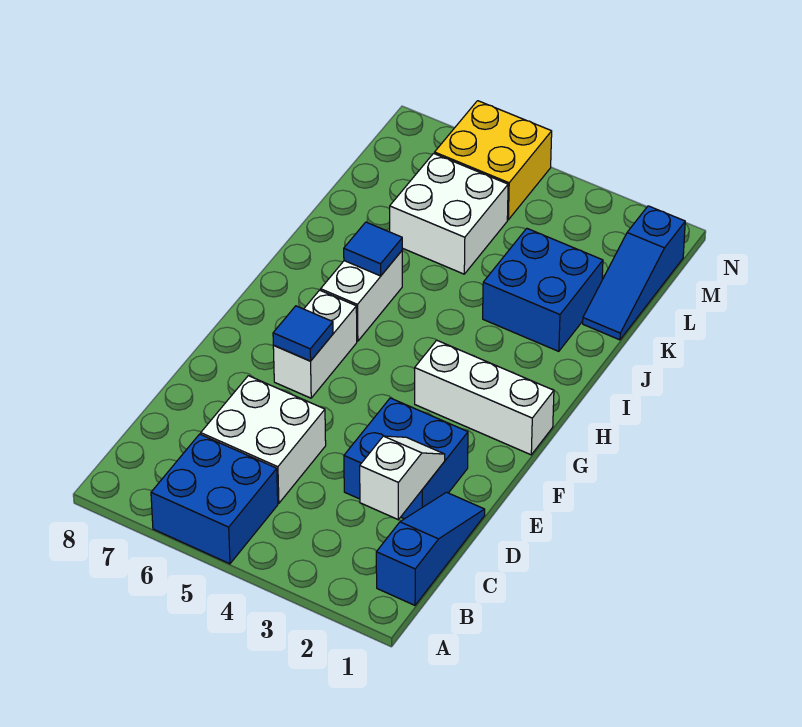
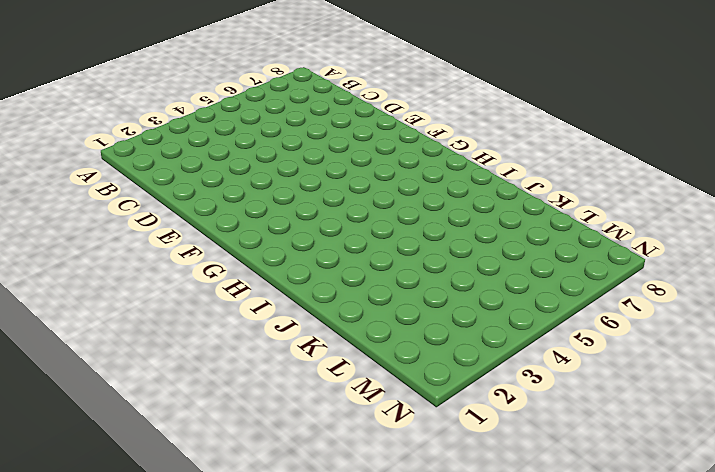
none -> blue brick A5:B6 level 1
none -> blue slope B1:D1 level 1 top B
none -> white brick C5:D6 level 1

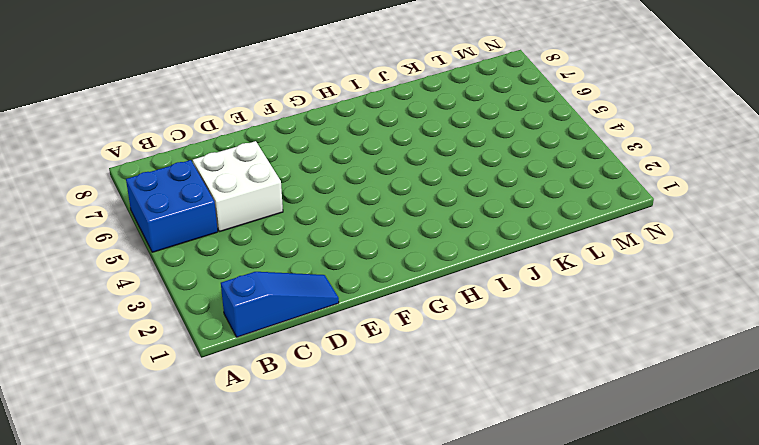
none -> blue brick D2:E3 level 1
none -> white brick F6:G6 level 1
none -> white brick G1:G3 level 1

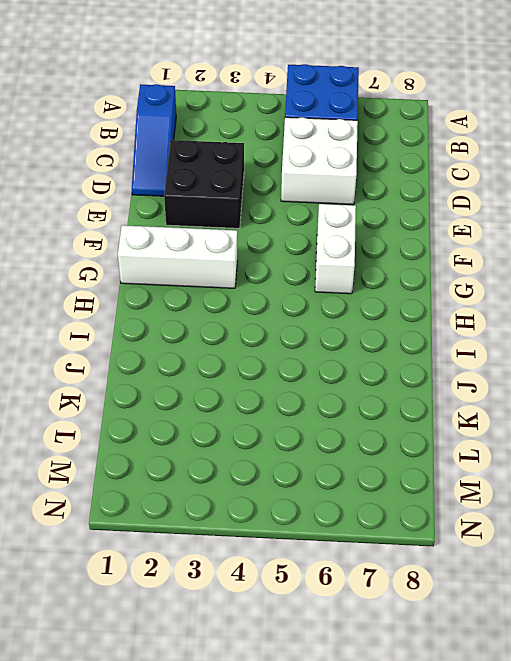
black brick D2:E3 level 1 -> blue brick D2:E3 level 1
none -> white brick H6:I6 level 1
none -> blue brick J2:K3 level 1
none -> blue slope K1:M1 level 1 top M

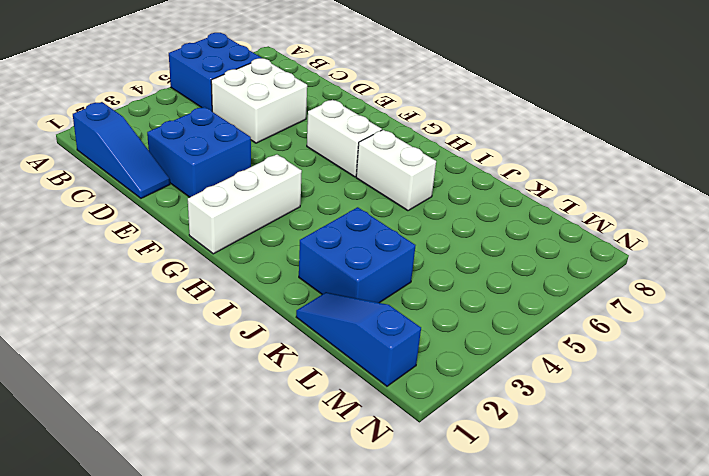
none -> white brick K5:L6 level 1
none -> yellow brick M5:N6 level 1
none -> white slope C2:D2 level 2 top C

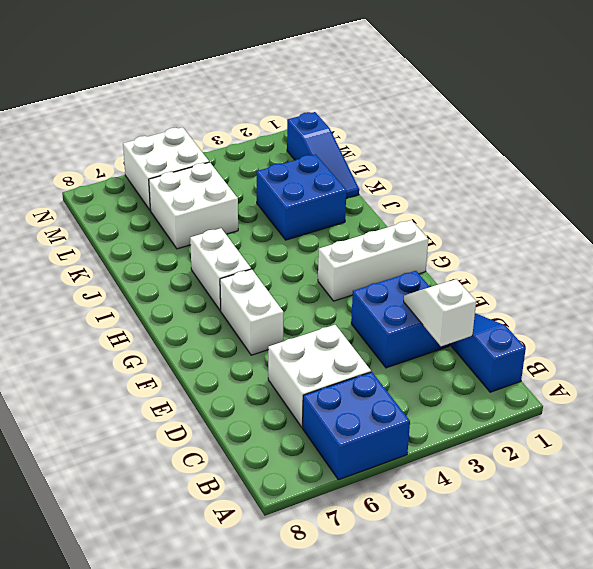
white brick M5:N6 level 1 -> yellow brick M5:N6 level 1
none -> blue tile F6 level 2
none -> blue tile I6 level 2

